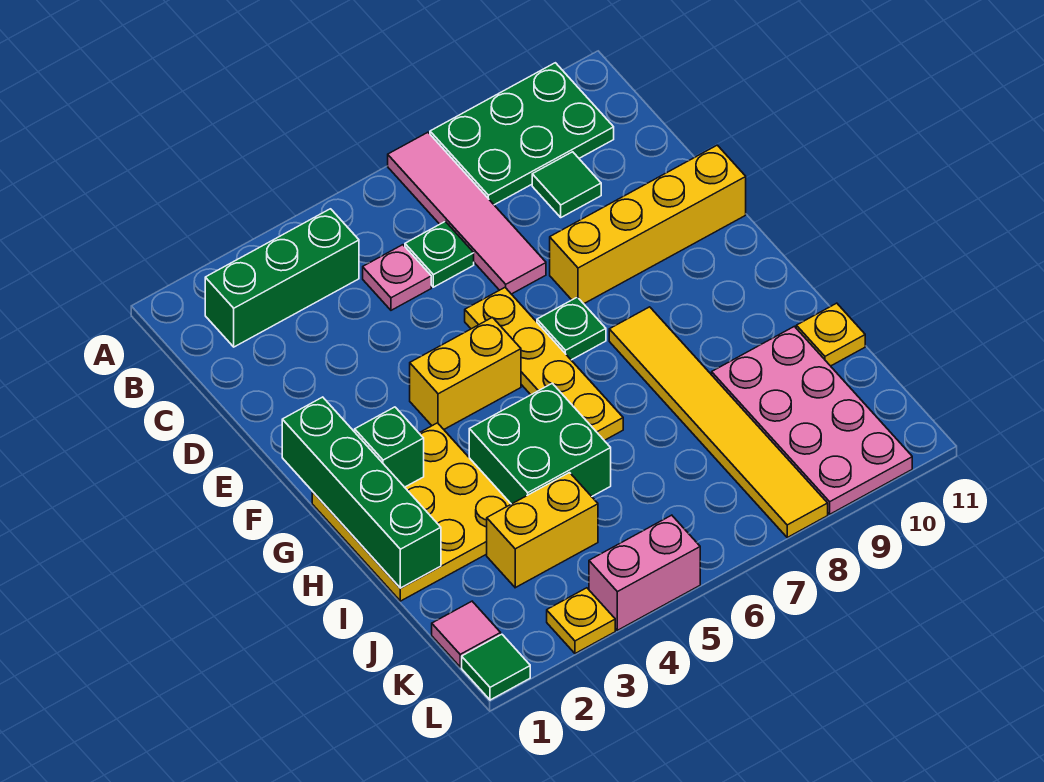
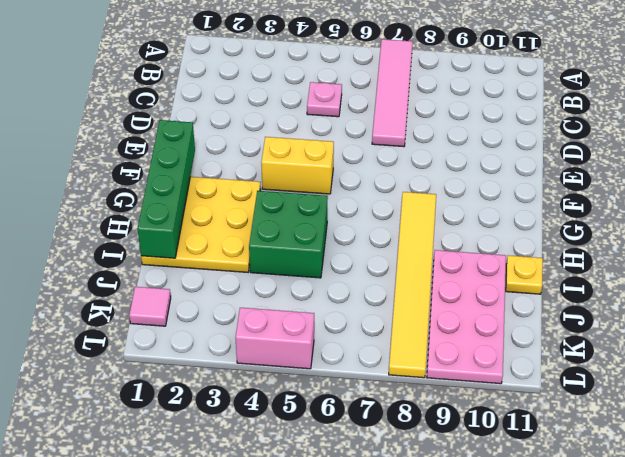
none -> green plate A8:B10 level 1
none -> green brick B2:B4 level 1
none -> green plate C6 level 1

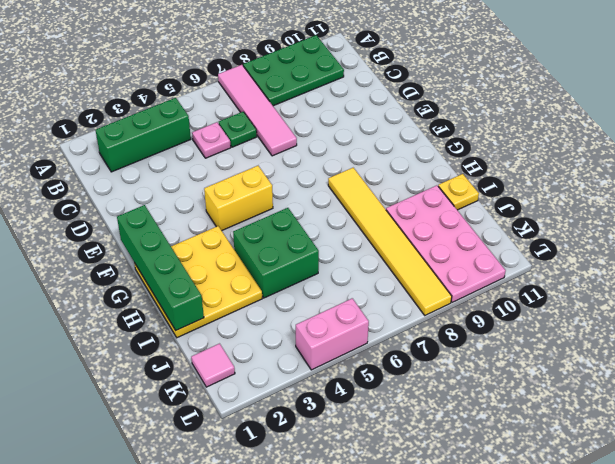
none -> green tile C9 level 1
none -> yellow plate E6:H6 level 1
none -> yellow brick E8:E11 level 1

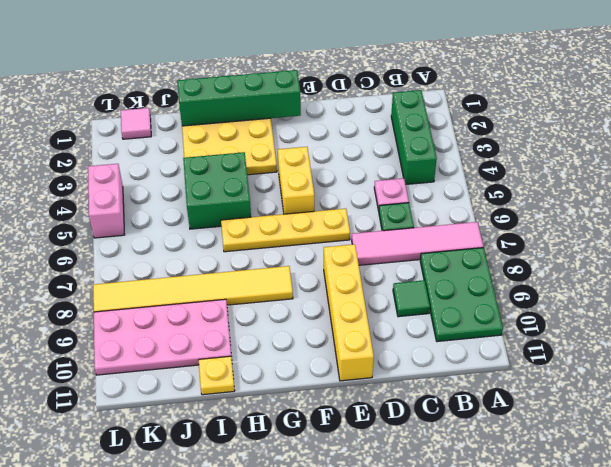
none -> green plate F7 level 1
none -> yellow brick J3:J4 level 1
none -> green tile L1 level 1

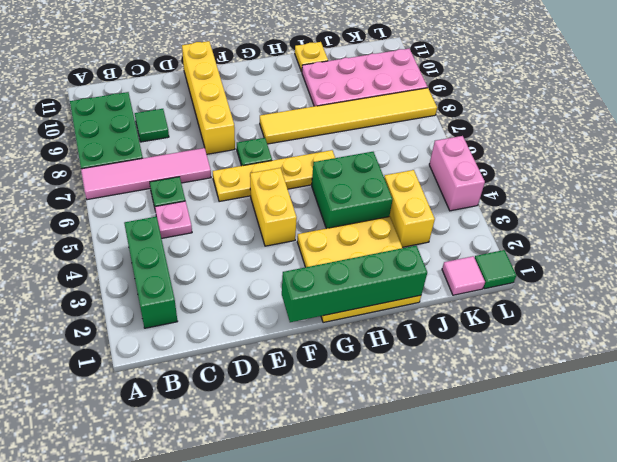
none -> yellow plate L3 level 1
none -> green brick G2 level 2

